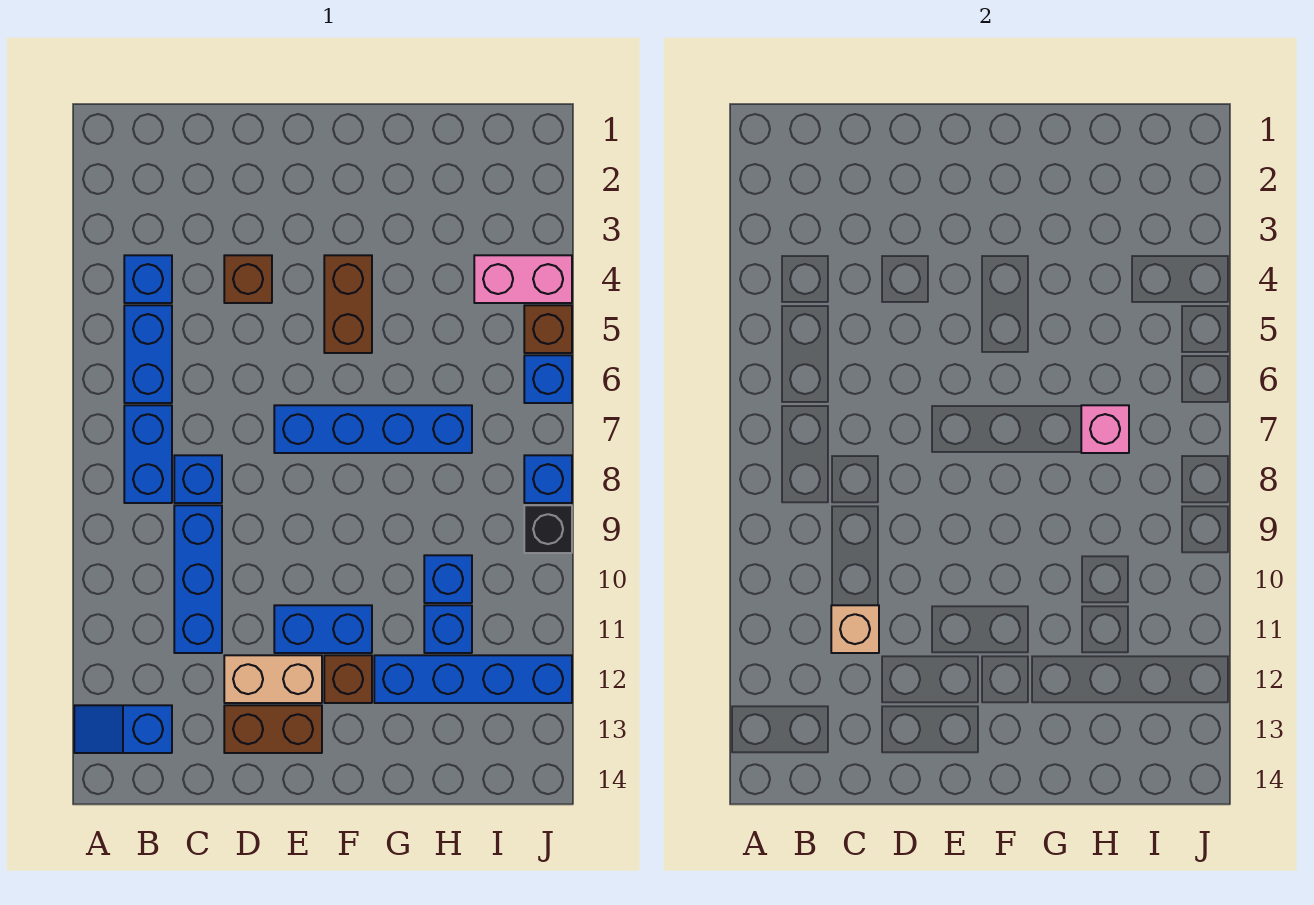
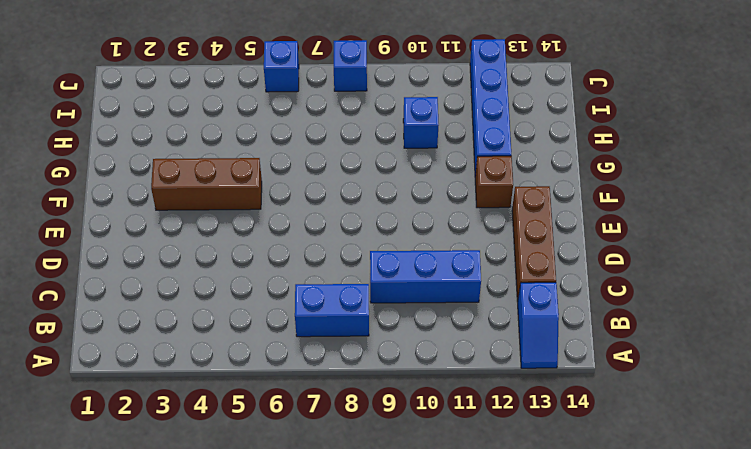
brown brick C13:E13 level 1 -> brown brick D13:E13 level 1
brown brick F3:F5 level 1 -> brown brick F4:F5 level 1
none -> blue brick B4 level 1
none -> blue brick B5:B6 level 1
none -> blue brick C8 level 1

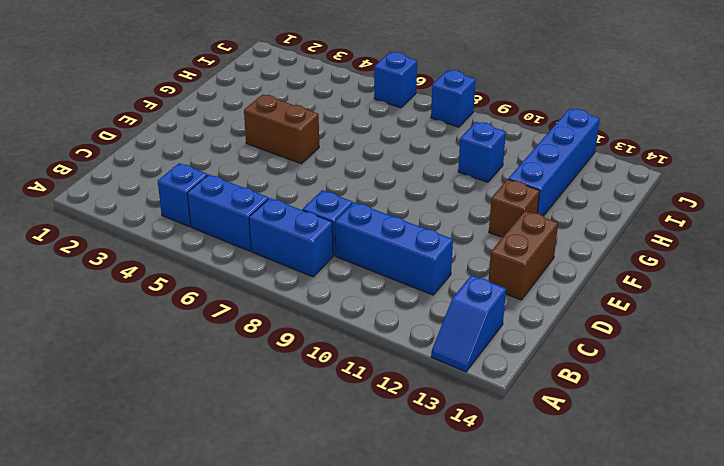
none -> brown brick D4 level 1
none -> tan brick D12:E12 level 1
none -> blue brick E7:H7 level 1

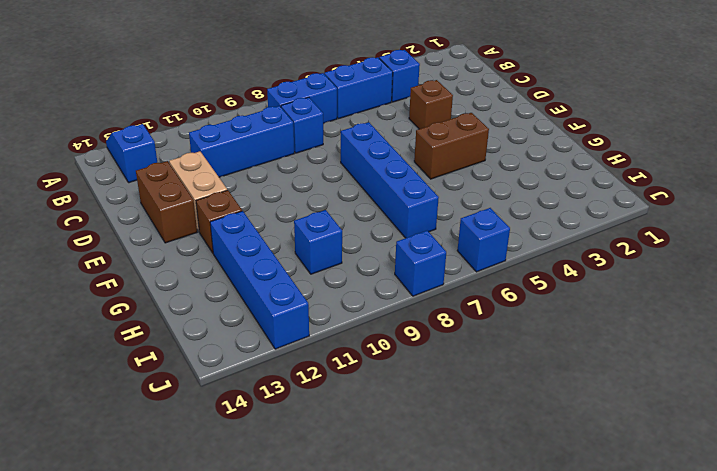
none -> blue brick E11:F11 level 1
none -> blue brick H11 level 1
none -> pink brick I4:J4 level 1

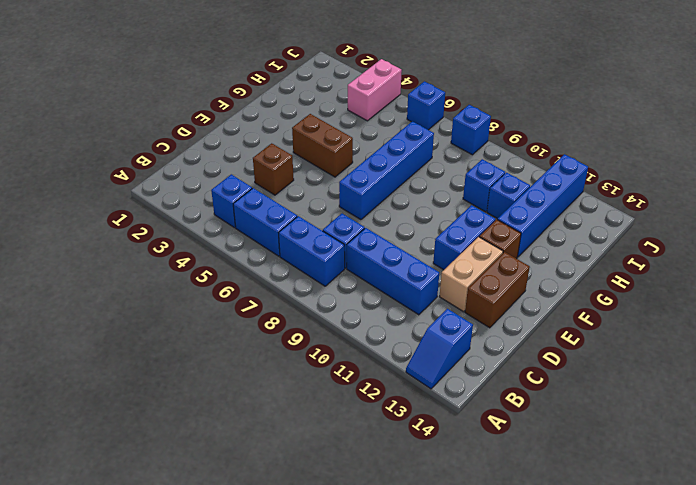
none -> brown brick J5 level 1
none -> black brick J9 level 1
none -> tan brick C11 level 2

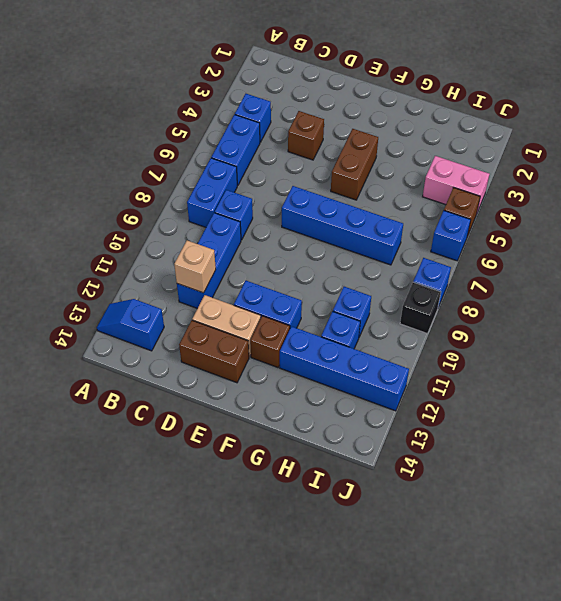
none -> pink brick H7 level 2

